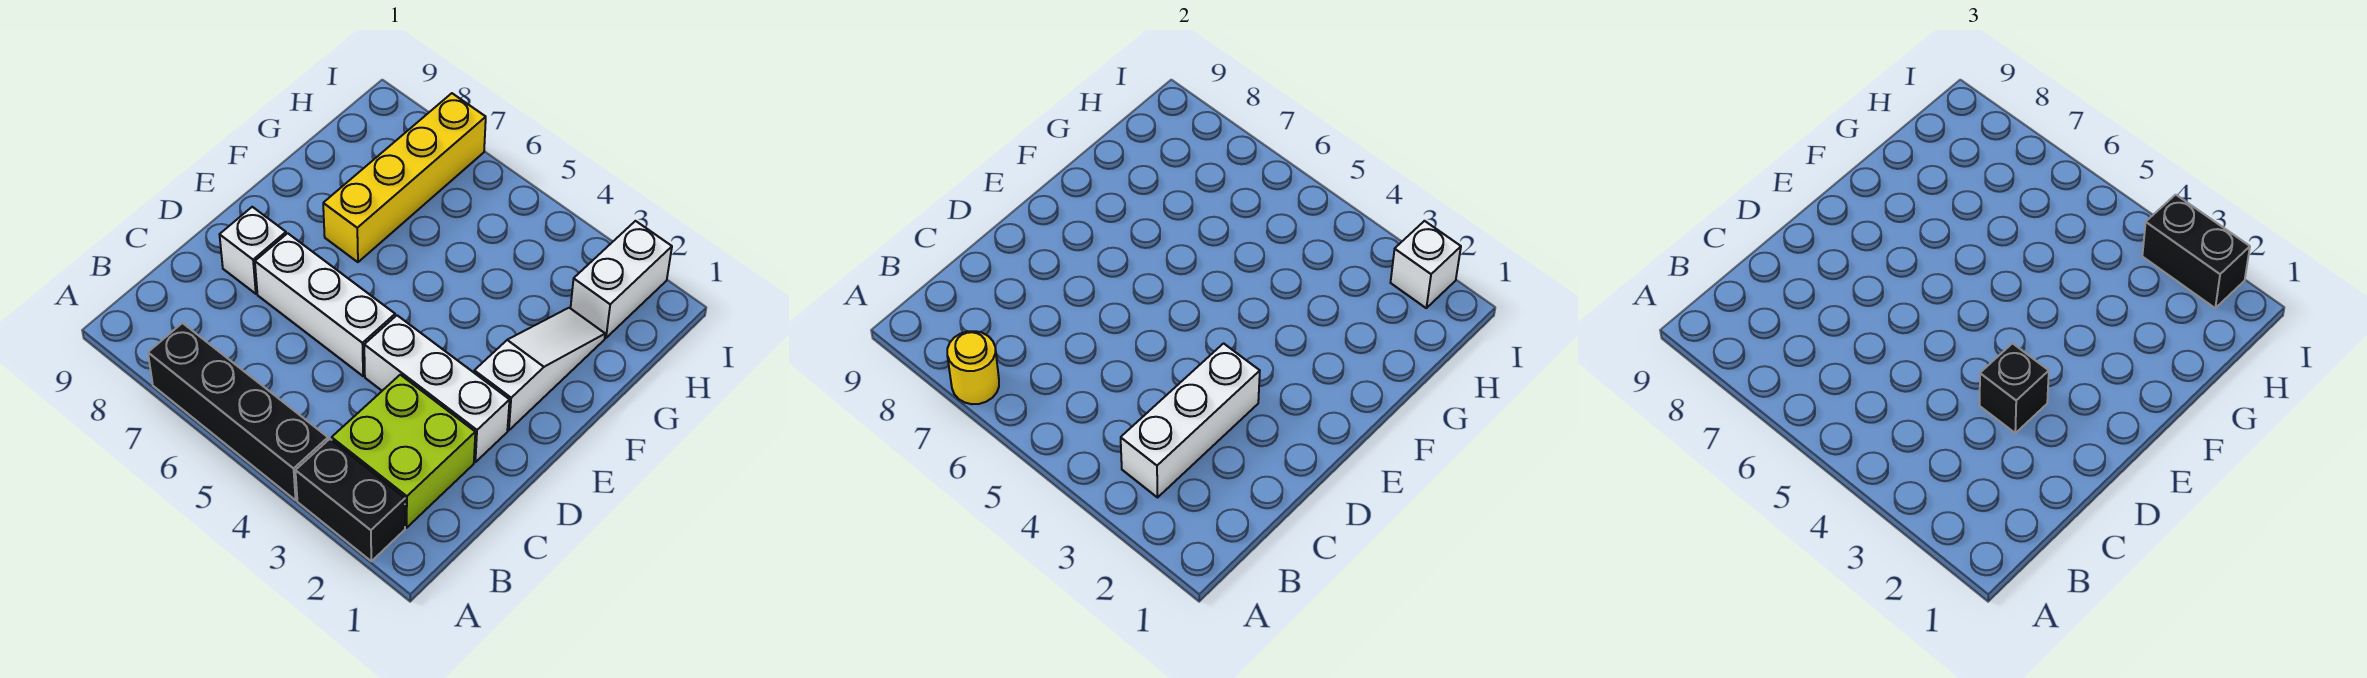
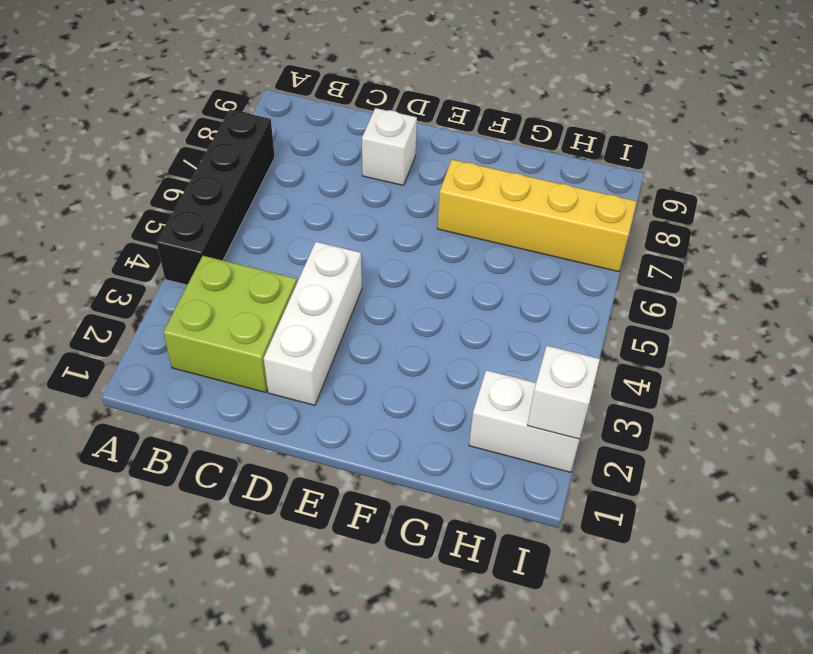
none -> black brick A2:A3 level 1
none -> white brick D5:D7 level 1
none -> white slope E2:G2 level 1 top E

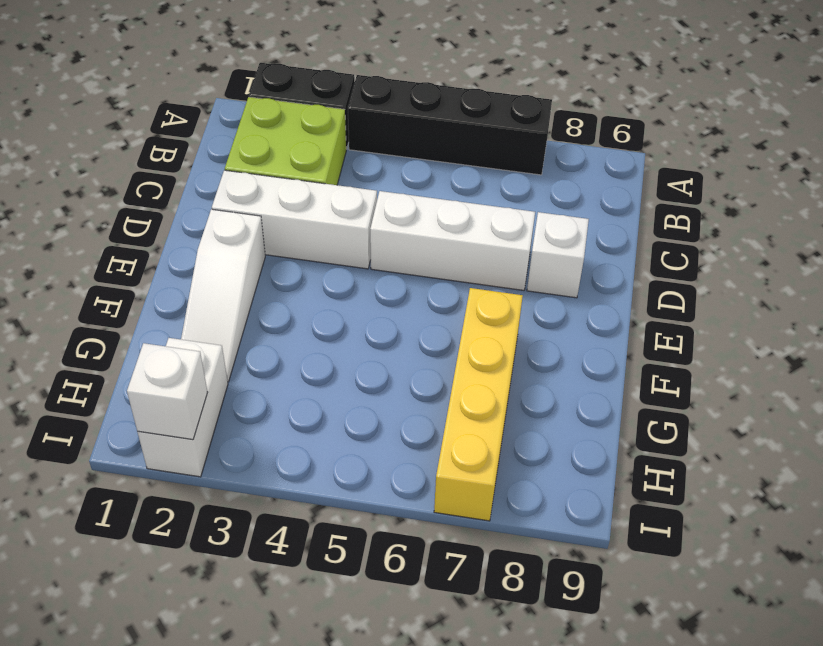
none -> yellow round brick A7 level 2
none -> white brick B3:D3 level 2
none -> black brick D3 level 3

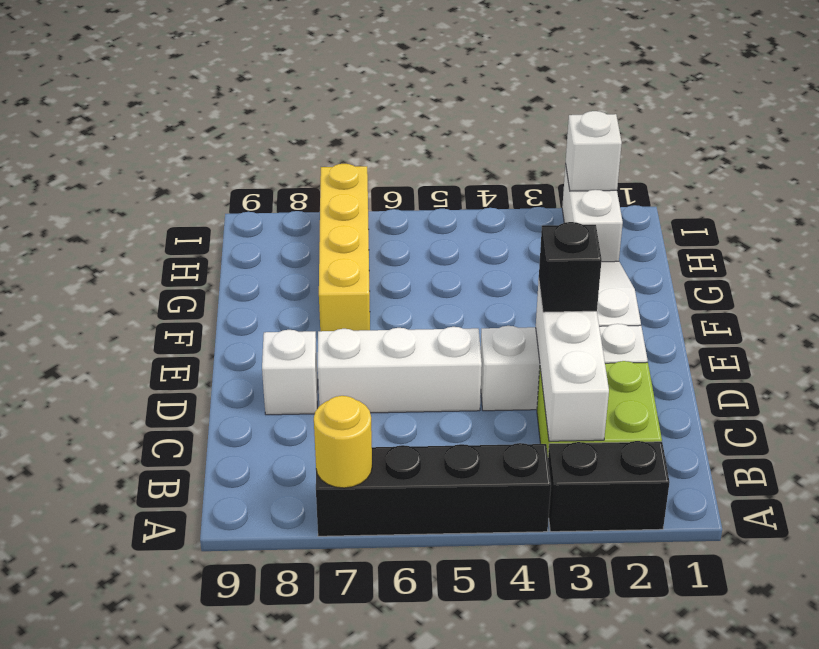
none -> black brick I2:I3 level 3

